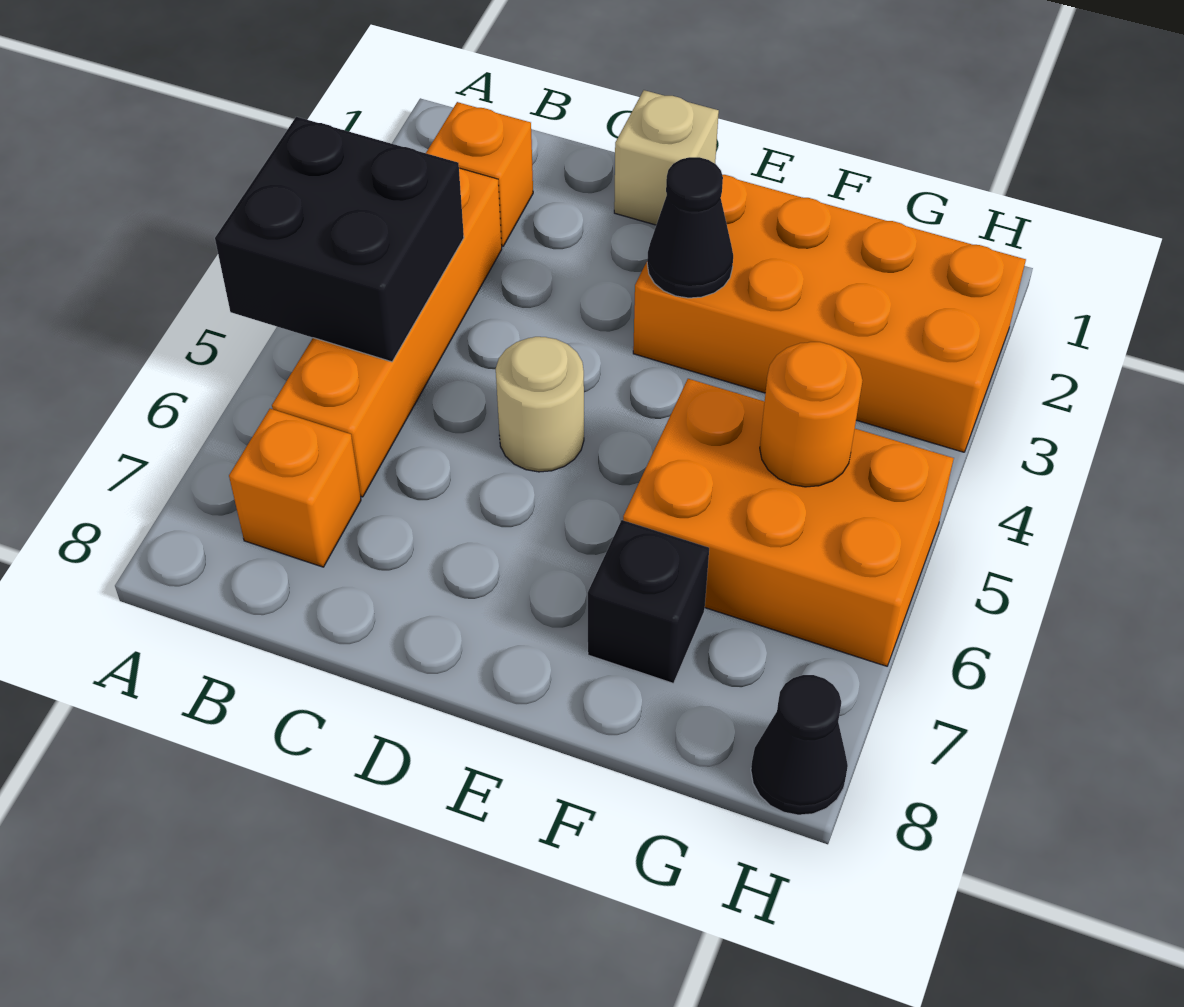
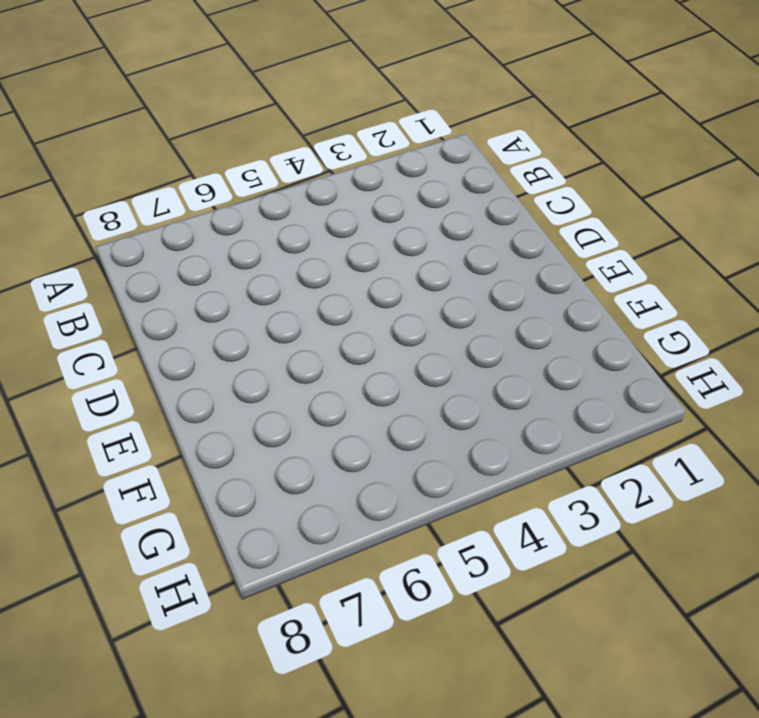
none -> orange brick B2 level 1
none -> orange brick B3:B6 level 1
none -> orange brick B7 level 1

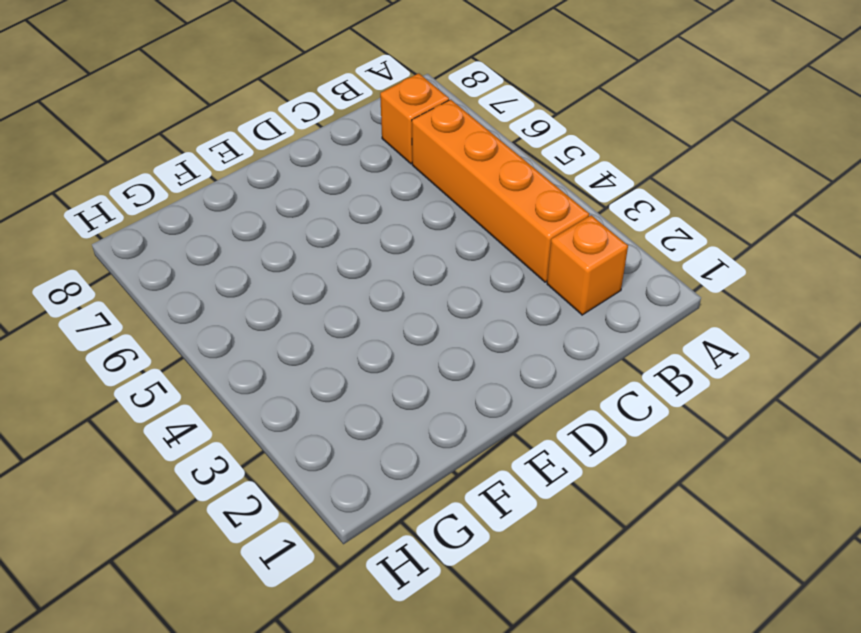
none -> tan brick D1 level 1
none -> tan round brick D5 level 1
none -> orange brick E2:H3 level 1

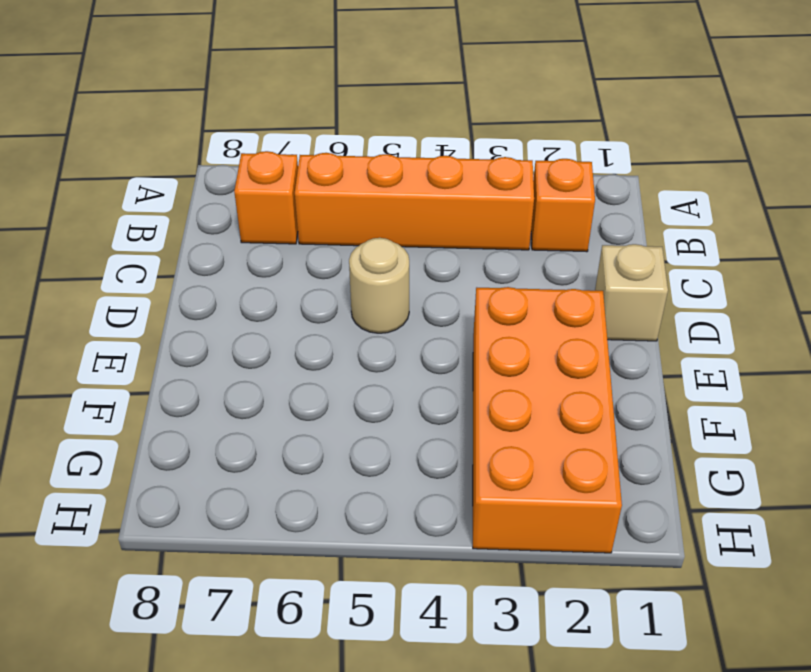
none -> orange brick F5:H6 level 1
none -> black brick F7 level 1
none -> black cone H8 level 1

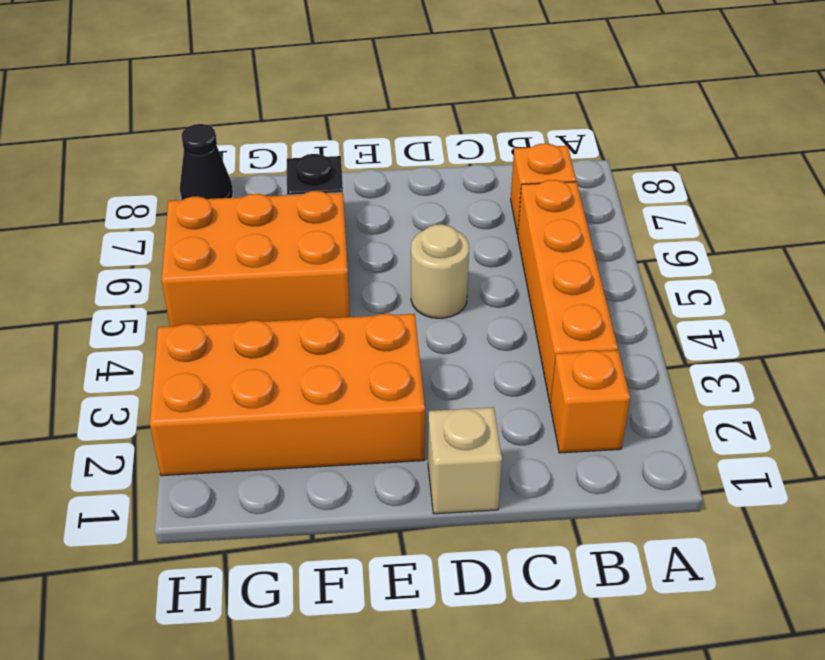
none -> black brick A4:B5 level 2
none -> black cone E3 level 2
none -> orange round brick G5 level 2

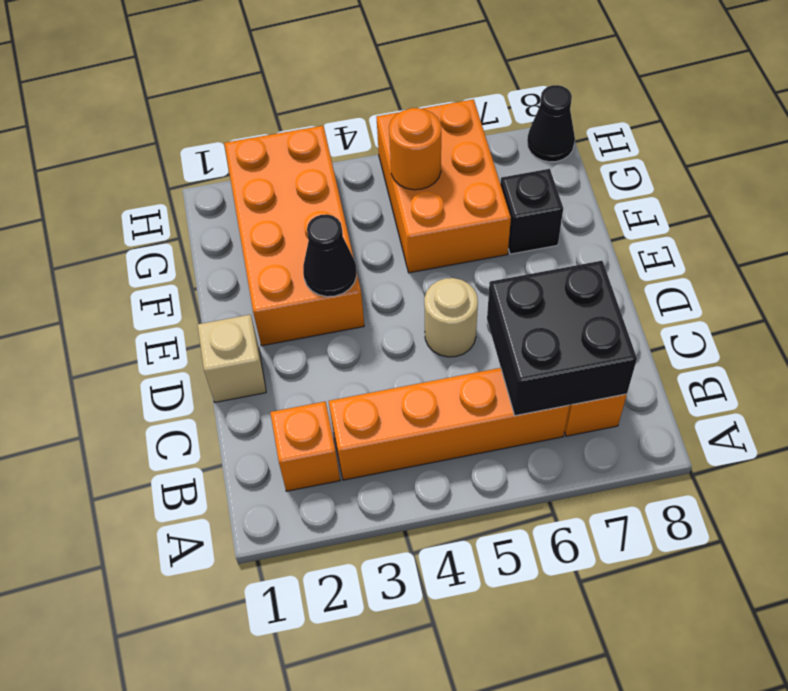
black brick B6:C7 level 2 -> black brick A4:B5 level 2

